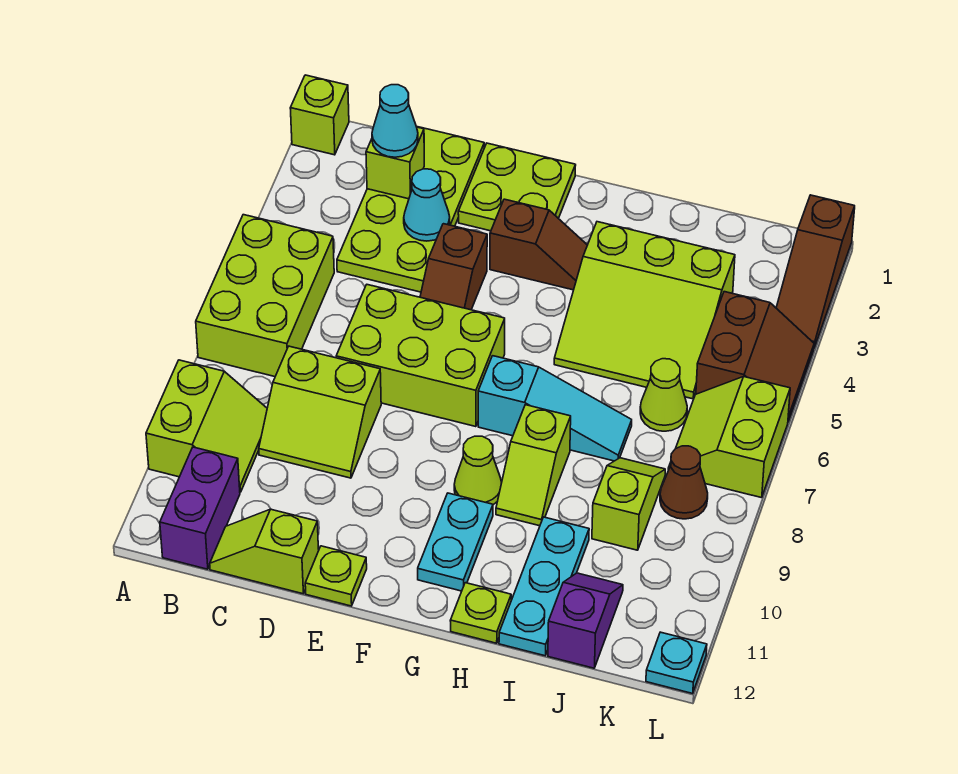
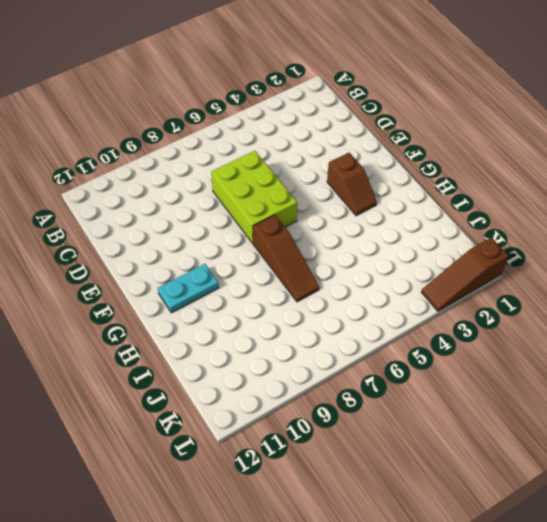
brown slope G7:I7 level 1 top G -> cyan slope G7:I7 level 1 top G
none -> lime brick A1 level 1
none -> lime brick A5:B7 level 1
none -> lime slope A9:B10 level 1 top A
none -> purple brick B11:B12 level 1

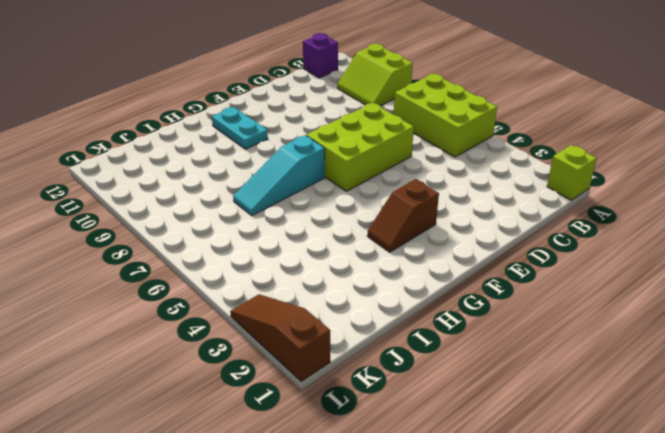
purple brick B12 level 1 -> purple brick B11:B12 level 1
none -> lime plate C1:D4 level 1
none -> lime slope C8:D9 level 1 top 8
none -> lime slope C12:D12 level 1 top D
none -> lime plate E1:F2 level 1

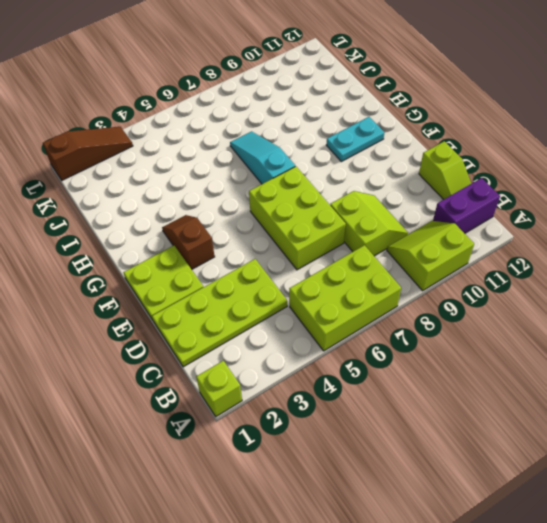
none -> brown slope E4:E5 level 1 top 4
none -> lime plate E12 level 1
none -> lime cone G9 level 1
none -> lime slope H3:J5 level 1 top 3

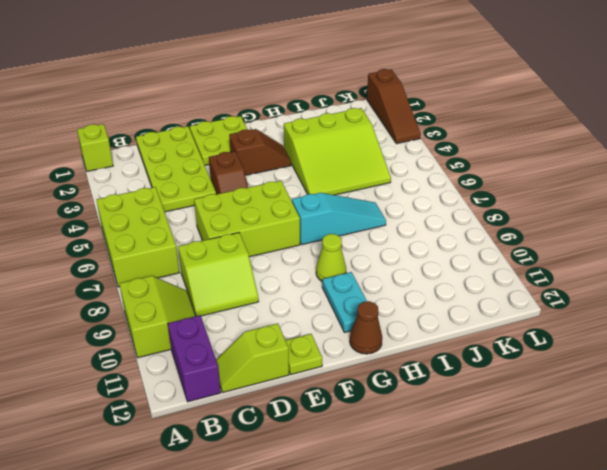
brown cone G12 level 1 -> brown cone K8 level 1
none -> lime slope H8:H9 level 1 top 8
none -> lime plate H12 level 1
none -> cyan plate I10:I12 level 1
none -> lime cone J6 level 1

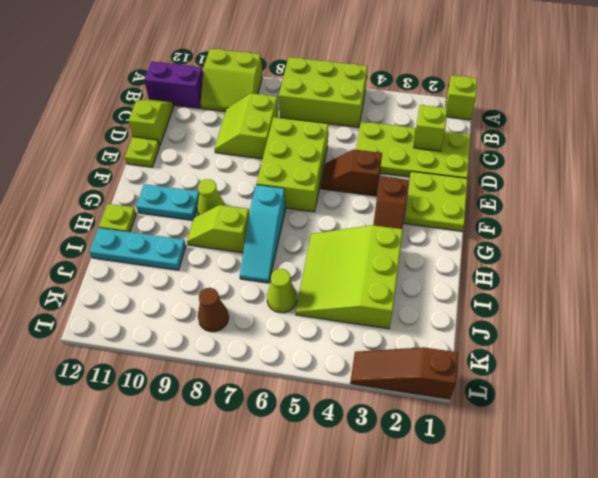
none -> lime slope J8:J9 level 1 top 9
none -> purple slope J11:J12 level 1 top 12
none -> brown slope K4:L5 level 1 top K
none -> lime slope K6:L7 level 1 top L

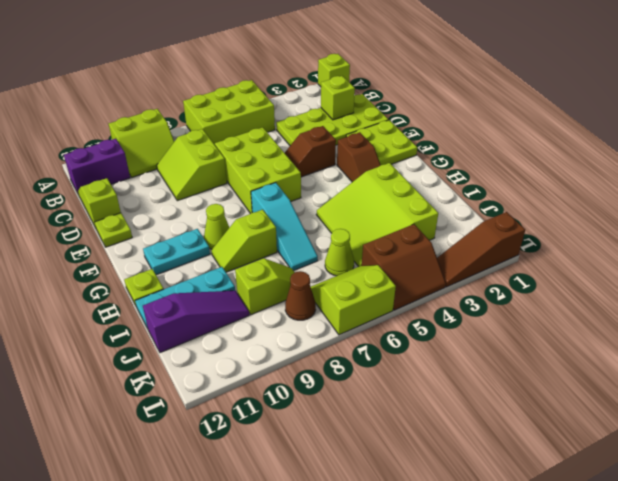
purple slope J10:J12 level 1 top 12 -> purple slope J11:J12 level 1 top 12
none -> cyan plate L12 level 1
none -> cyan cone D3 level 2
none -> cyan cone C2 level 3

